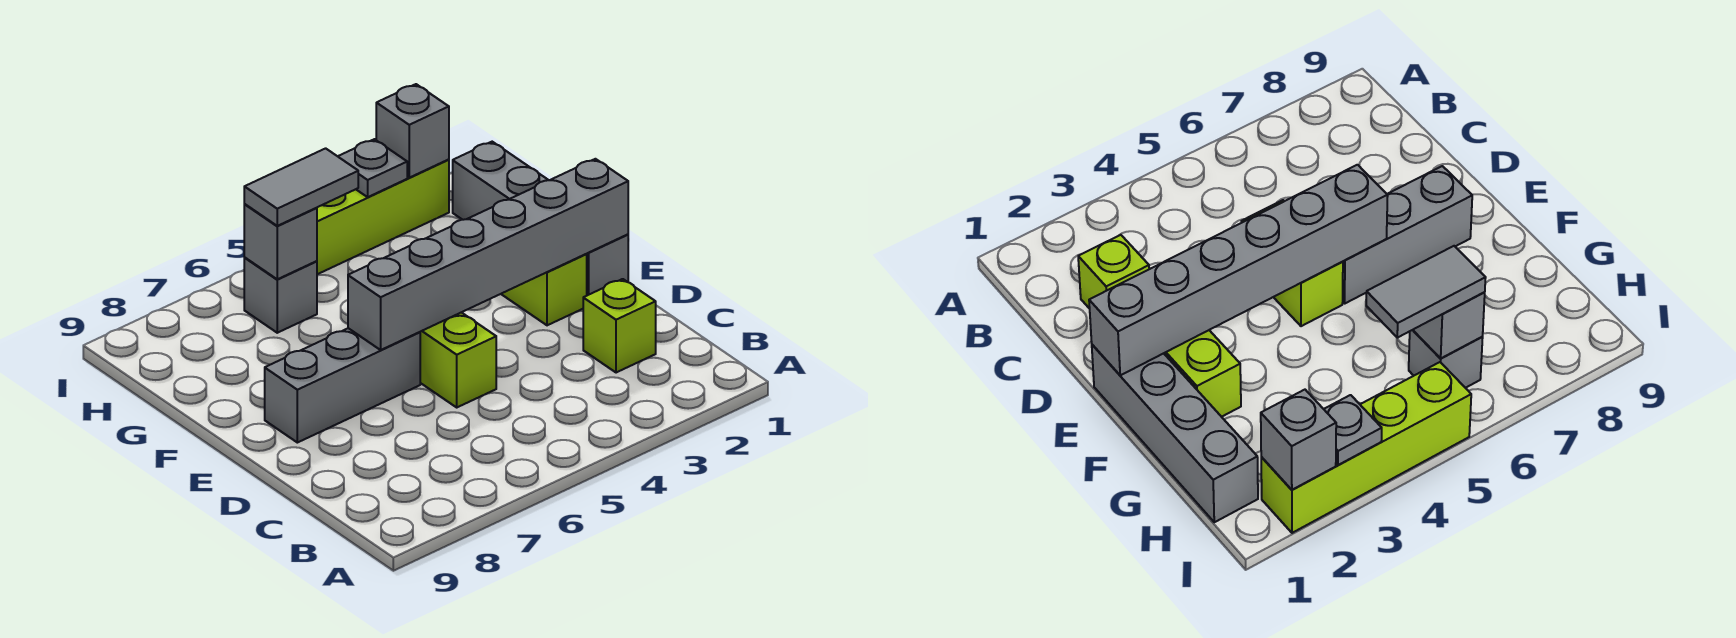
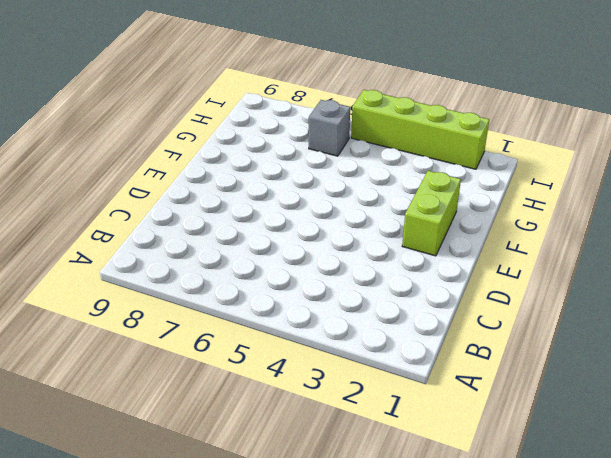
none -> lime brick C2 level 1
none -> lime brick D5:E5 level 1
none -> grey brick E1:H1 level 1

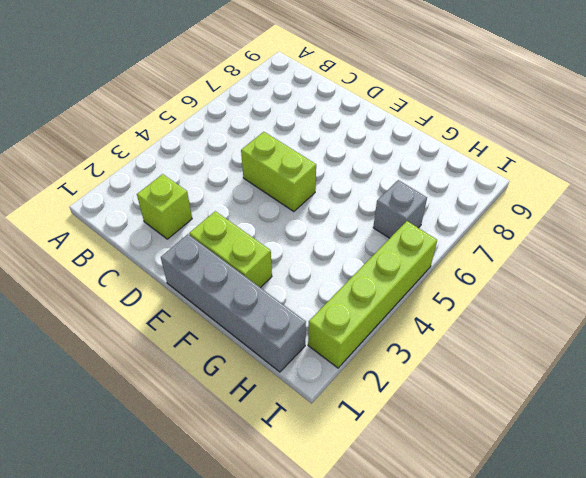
none -> grey brick E6:E8 level 1
none -> grey brick E1:E6 level 2
none -> grey brick H6 level 2

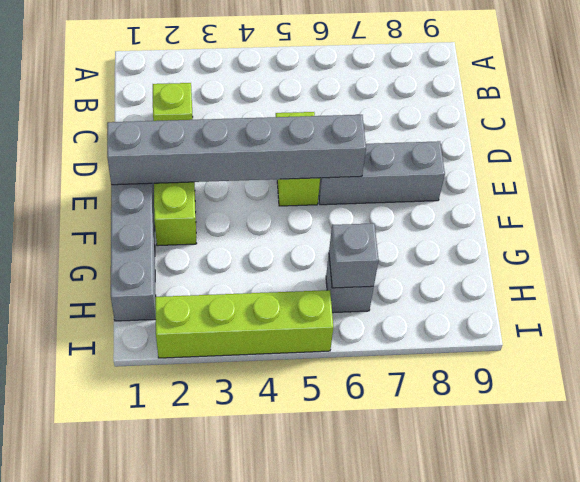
none -> grey brick I2 level 2
none -> grey plate I3 level 2
none -> grey tile H5:H6 level 3

